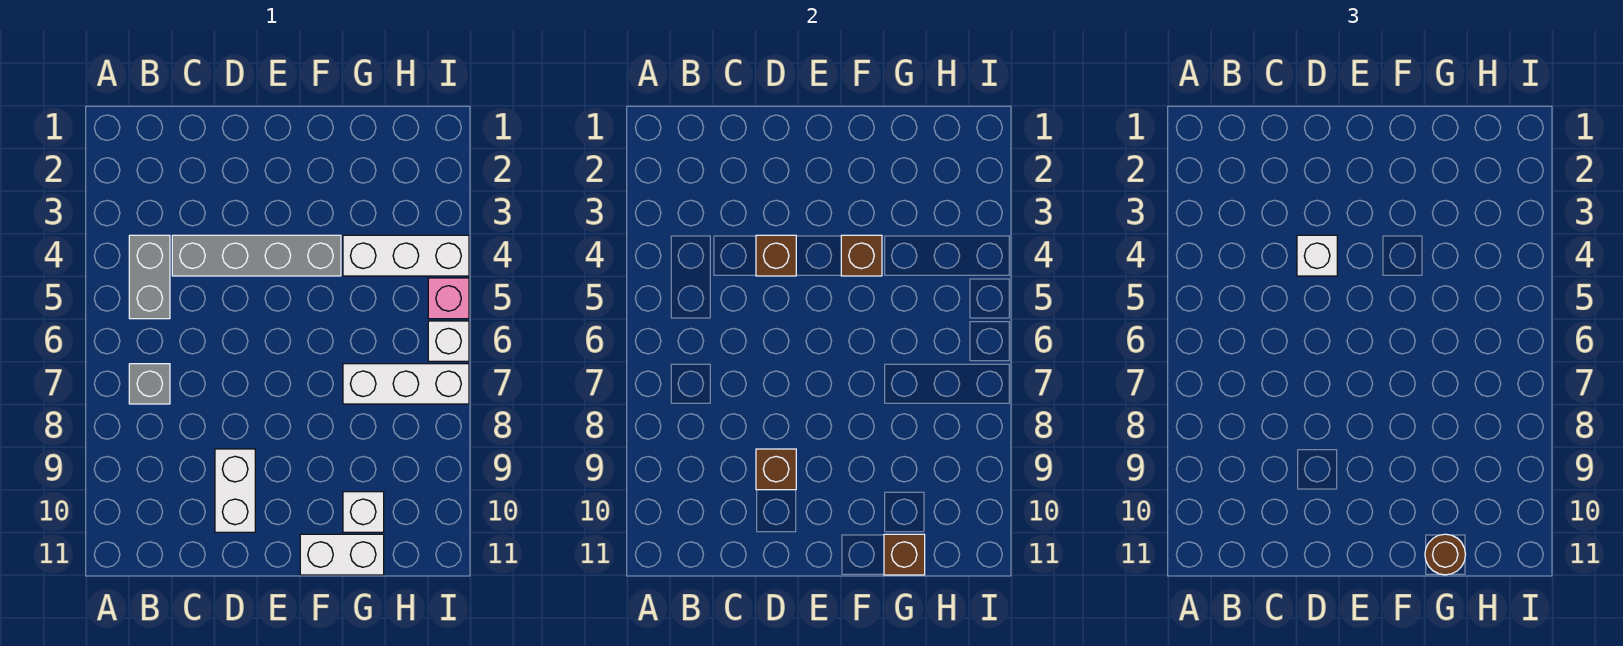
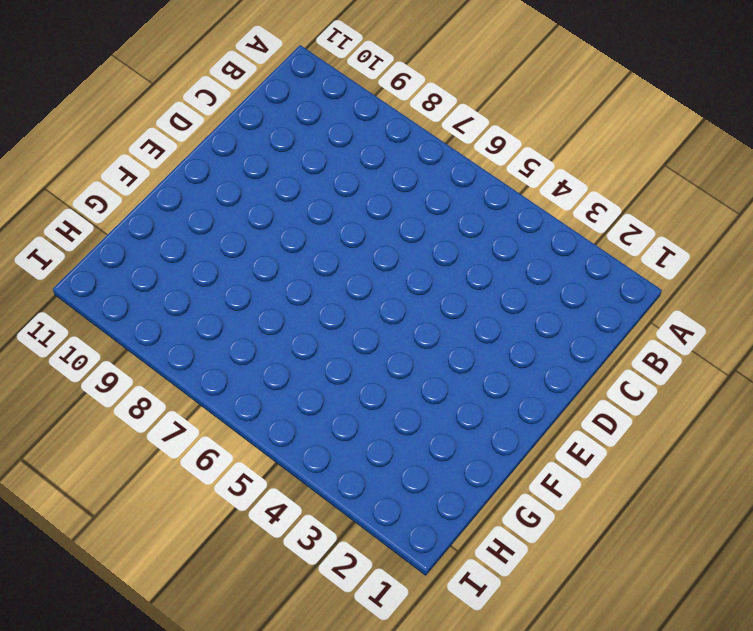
none -> grey brick B4:B5 level 1
none -> grey brick B7 level 1
none -> grey brick C4:F4 level 1

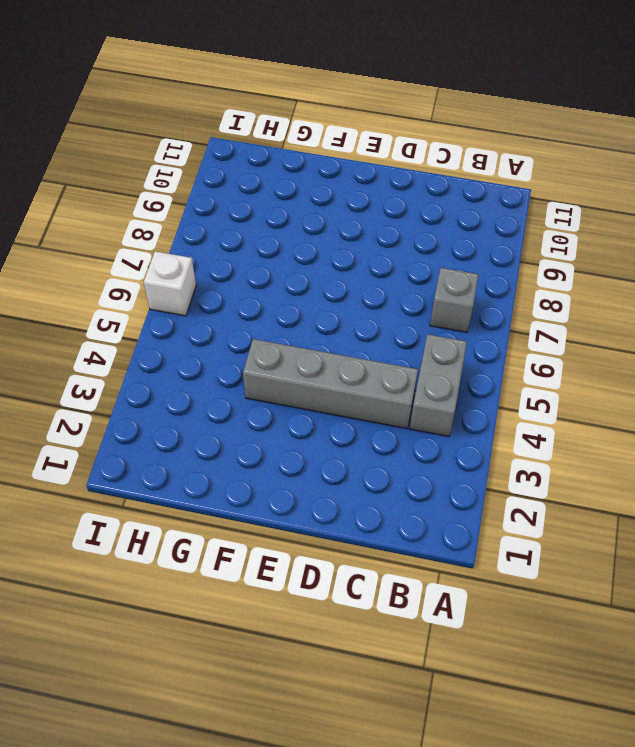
none -> white brick D9:D10 level 1
none -> white brick F11:G11 level 1
none -> white brick G4:I4 level 1

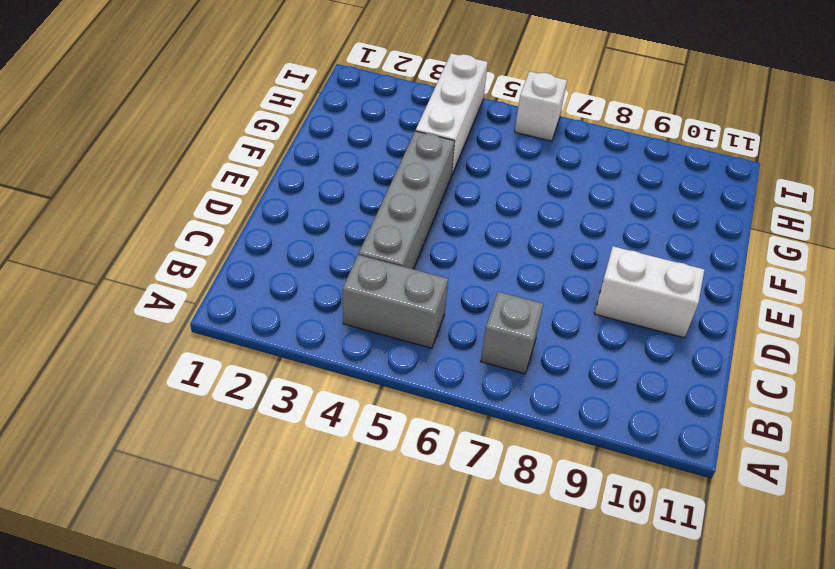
none -> white brick F11:G11 level 1
none -> white brick G7:I7 level 1
none -> white brick G10 level 1

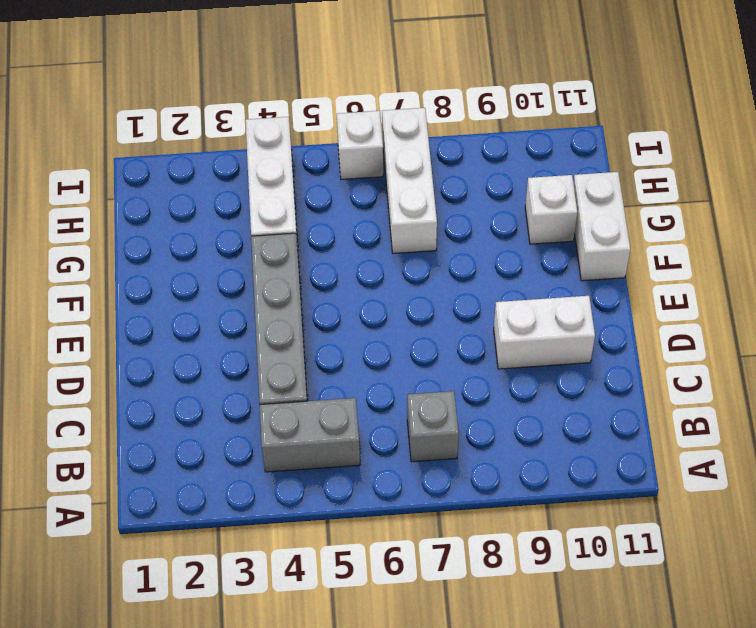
none -> pink brick I5 level 1
none -> brown brick D4 level 2
none -> brown brick D9 level 2

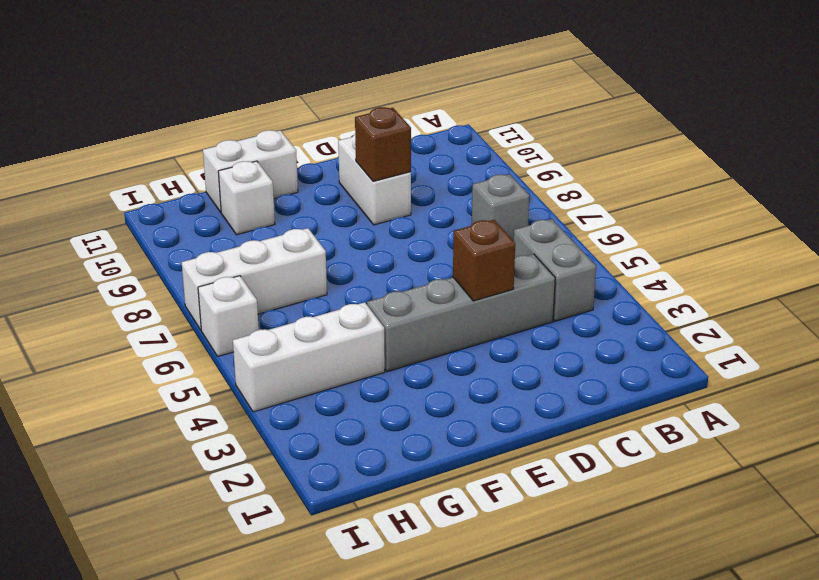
none -> pink brick I5 level 1
none -> brown brick F4 level 2
none -> brown brick G11 level 2

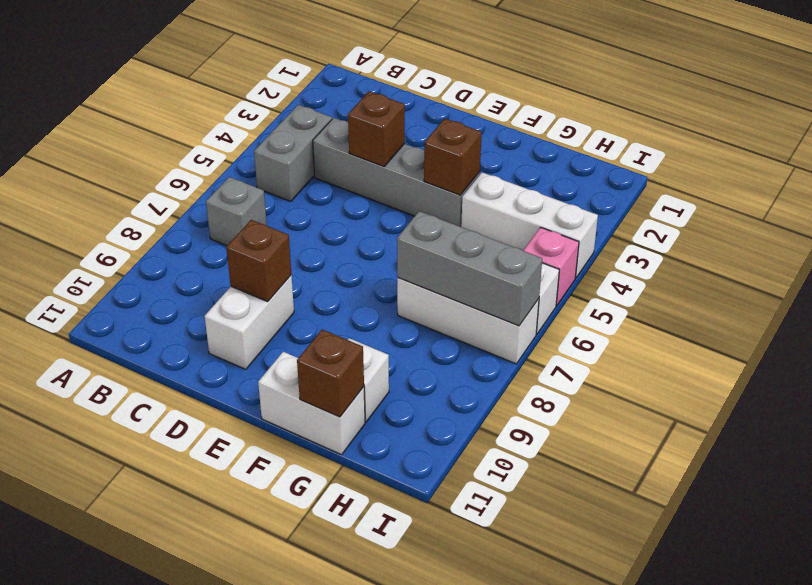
grey brick G7:I7 level 2 -> none
none -> white brick D4 level 3
none -> brown round brick G11 level 3

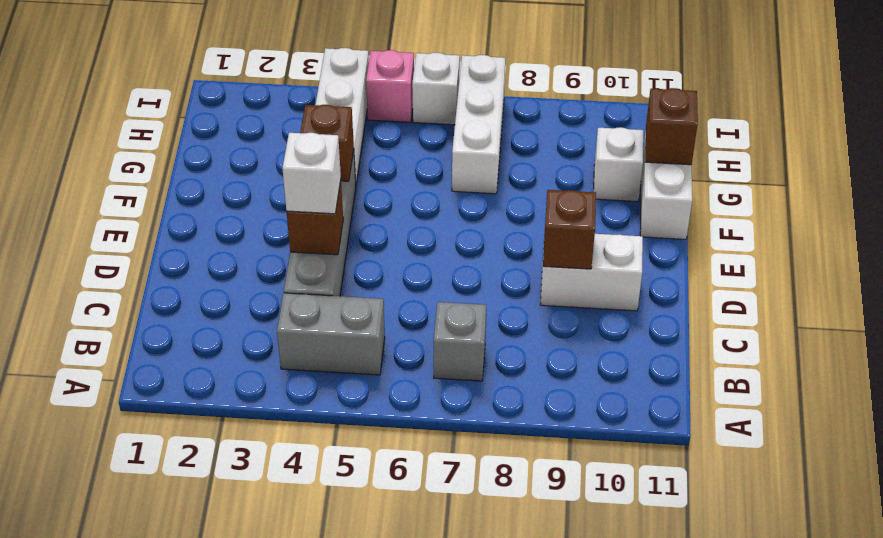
none -> brown round brick G11 level 3

